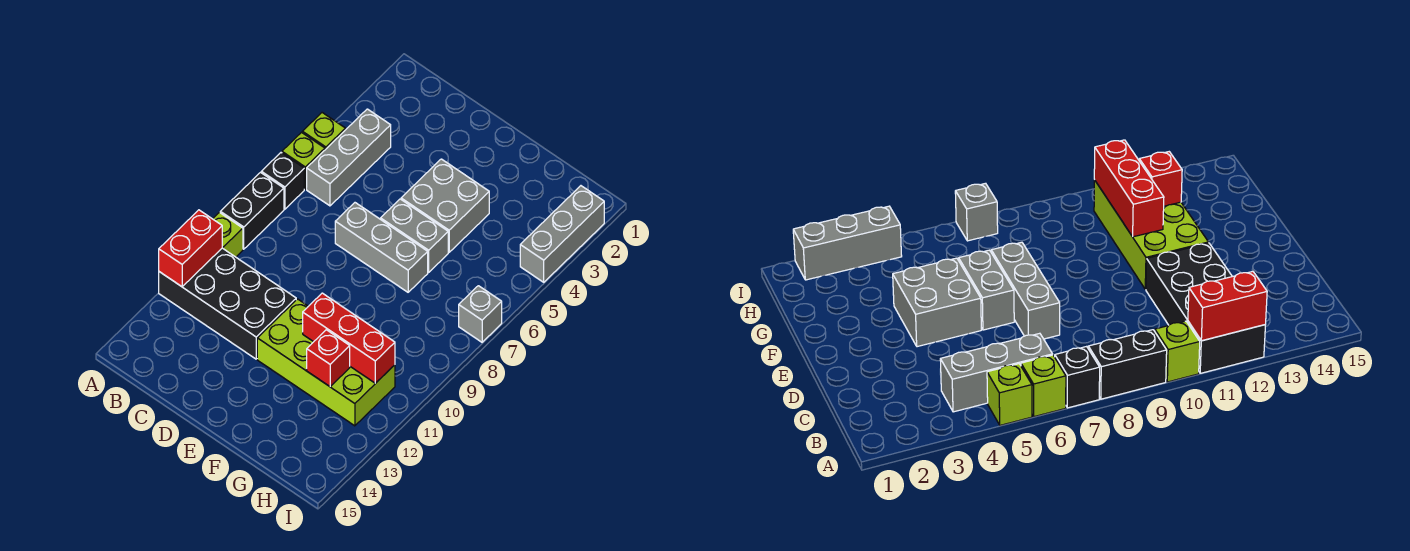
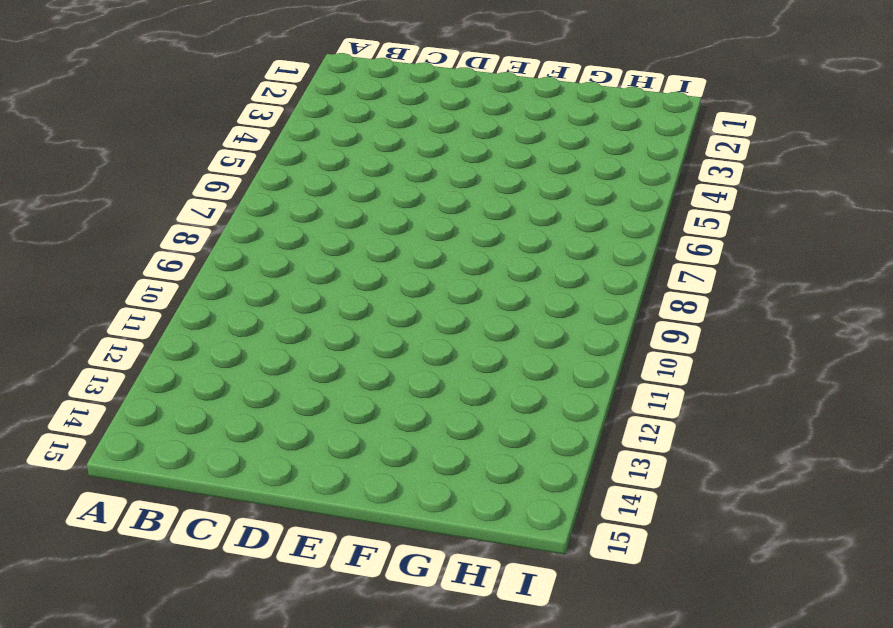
none -> lime brick A5 level 1
none -> lime brick A6 level 1
none -> black brick A7 level 1

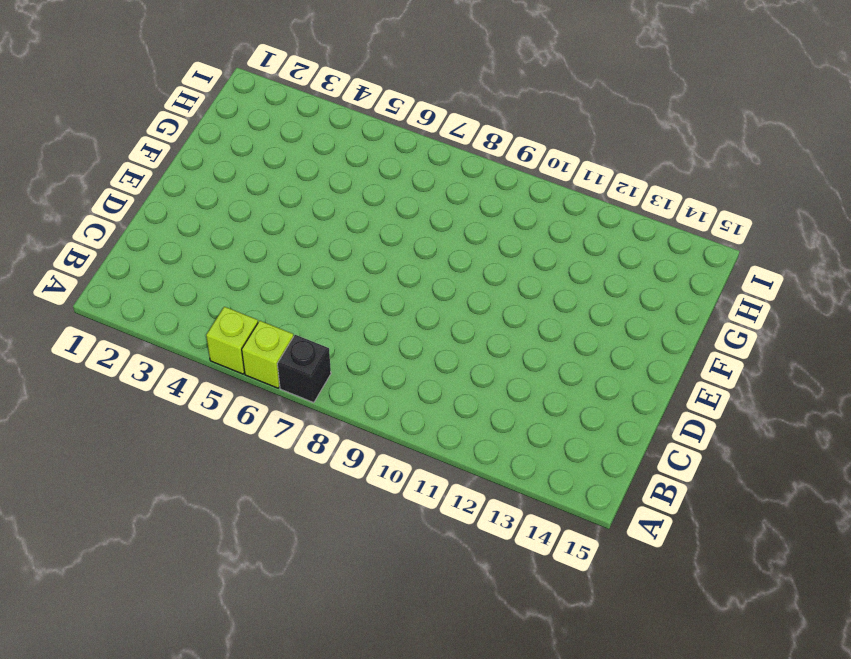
none -> black brick A8:A9 level 1
none -> lime brick A10 level 1
none -> black brick A11:D12 level 1

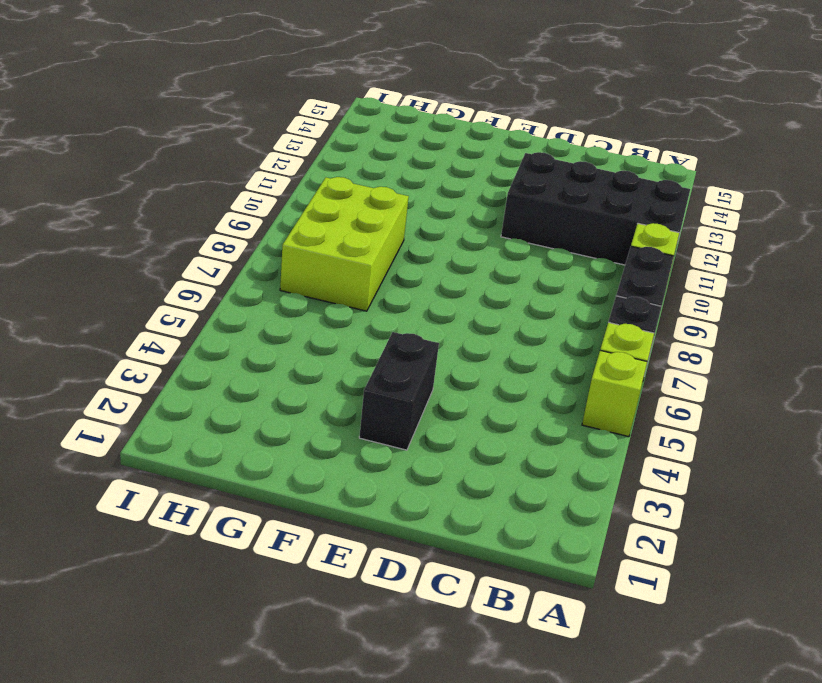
black brick E3:E4 level 1 -> grey brick E4:F5 level 1
lime brick G7:H9 level 1 -> none
none -> grey brick B4:B6 level 1
none -> grey brick D7:F7 level 1
none -> grey brick E6:F6 level 1

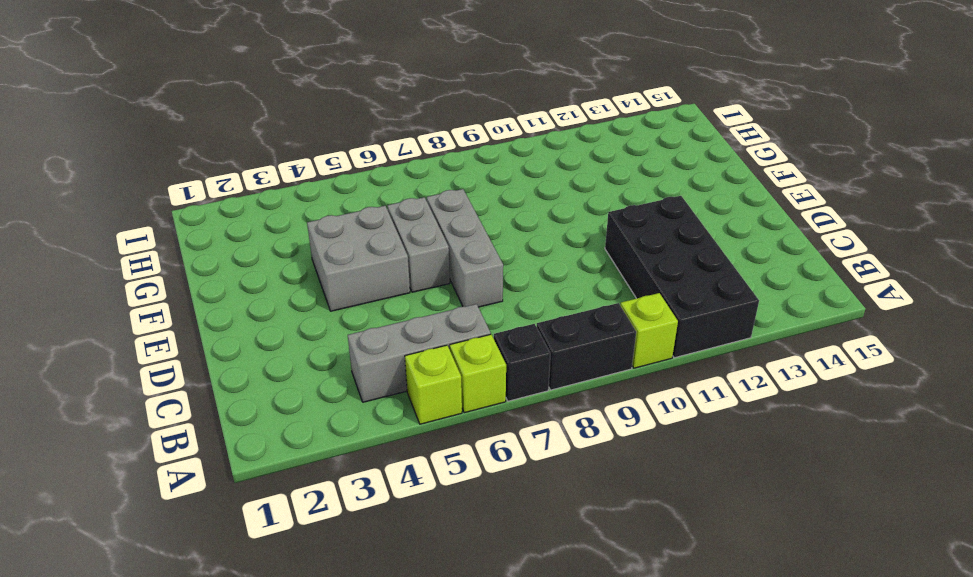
none -> lime brick E11:H12 level 1
none -> grey brick I2:I4 level 1
none -> grey brick I7 level 1

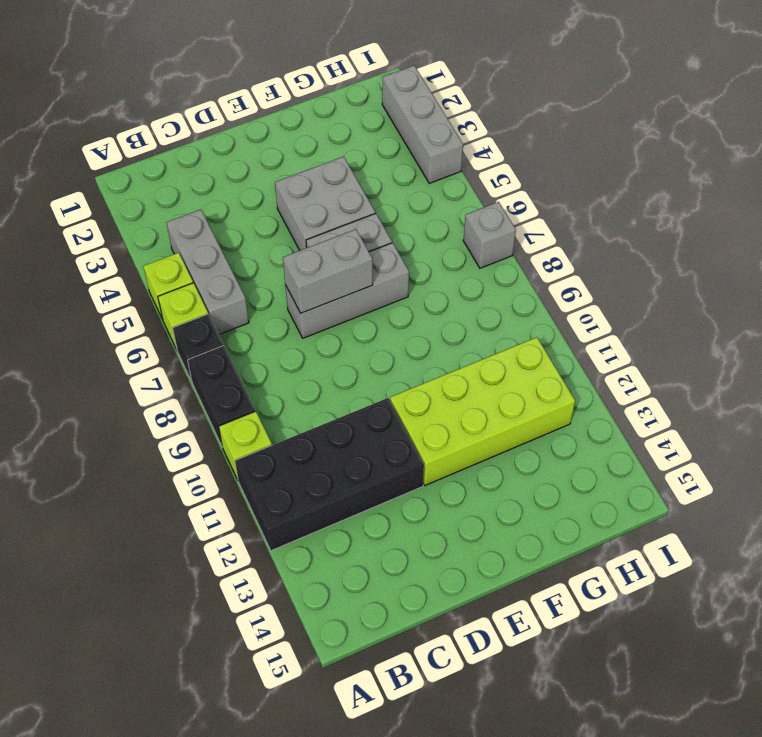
grey brick D7:E7 level 2 -> none
none -> red brick A11:A12 level 2
none -> red brick F11:H11 level 2
none -> red brick G12 level 2

